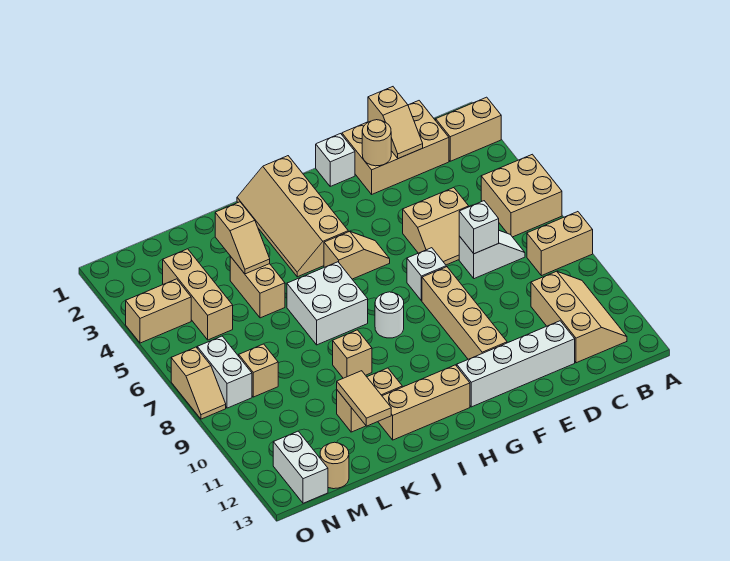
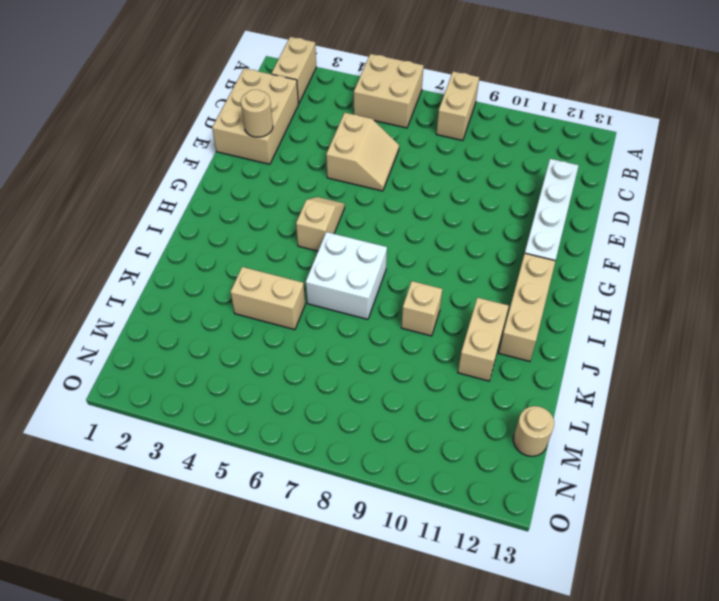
none -> tan slope B10:C12 level 1 top C
none -> white slope C7:D7 level 1 top D
none -> white brick F1 level 1
none -> white brick F7 level 1

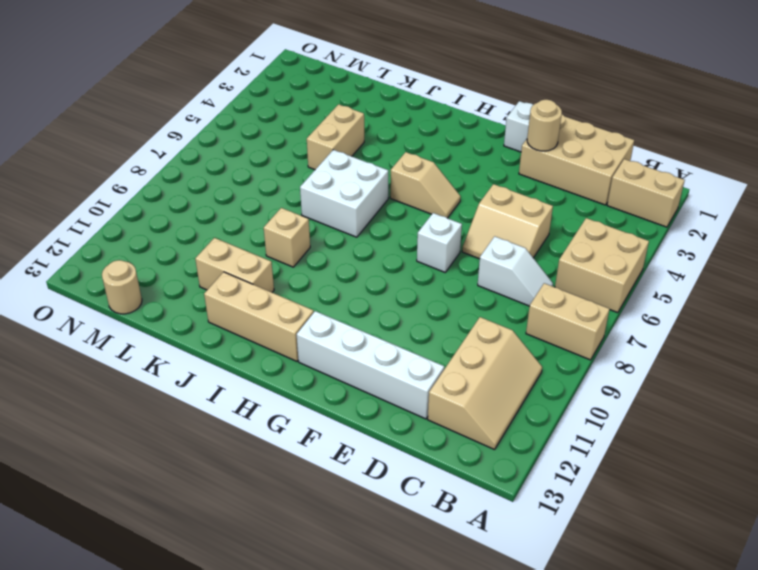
none -> tan brick F8:F11 level 1
none -> tan slope H1:I4 level 1 top H
none -> white round brick H8 level 1
none -> tan brick M3:M5 level 1

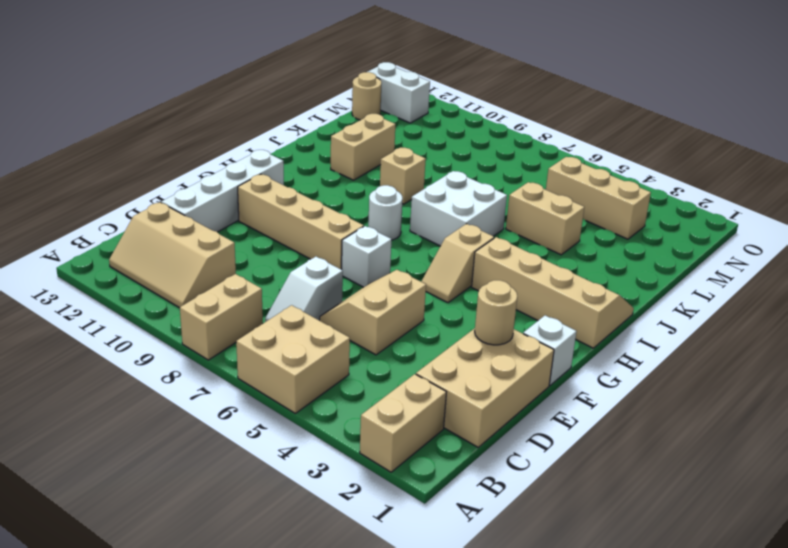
none -> tan brick H12:J12 level 1
none -> tan brick M8 level 1
none -> tan brick N4:O4 level 1
none -> white brick N7:N8 level 1

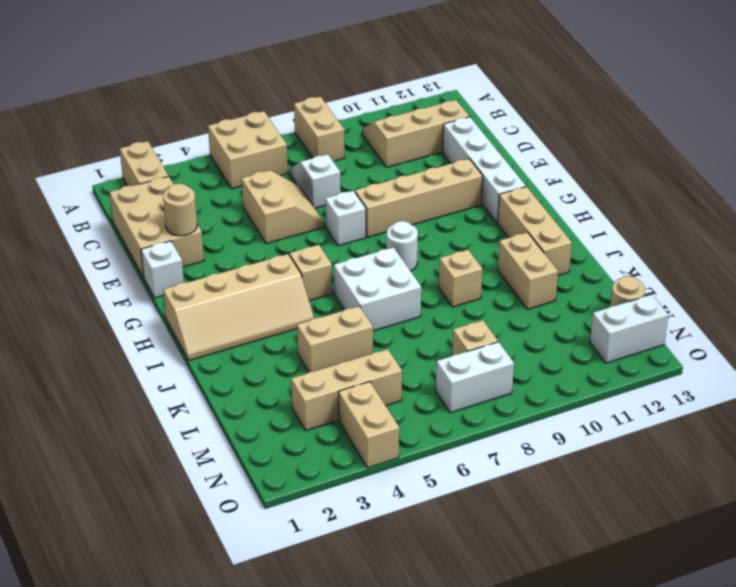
none -> tan slope O7:O8 level 1 top 7
none -> tan slope D1:D2 level 2 top 1
none -> white brick D7 level 2
none -> tan slope K3:K4 level 2 top 3

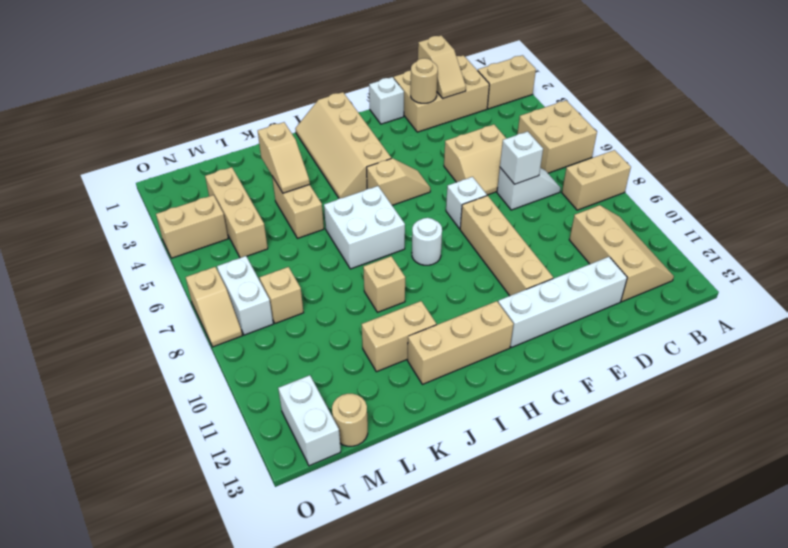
none -> tan tile K11:K12 level 2

